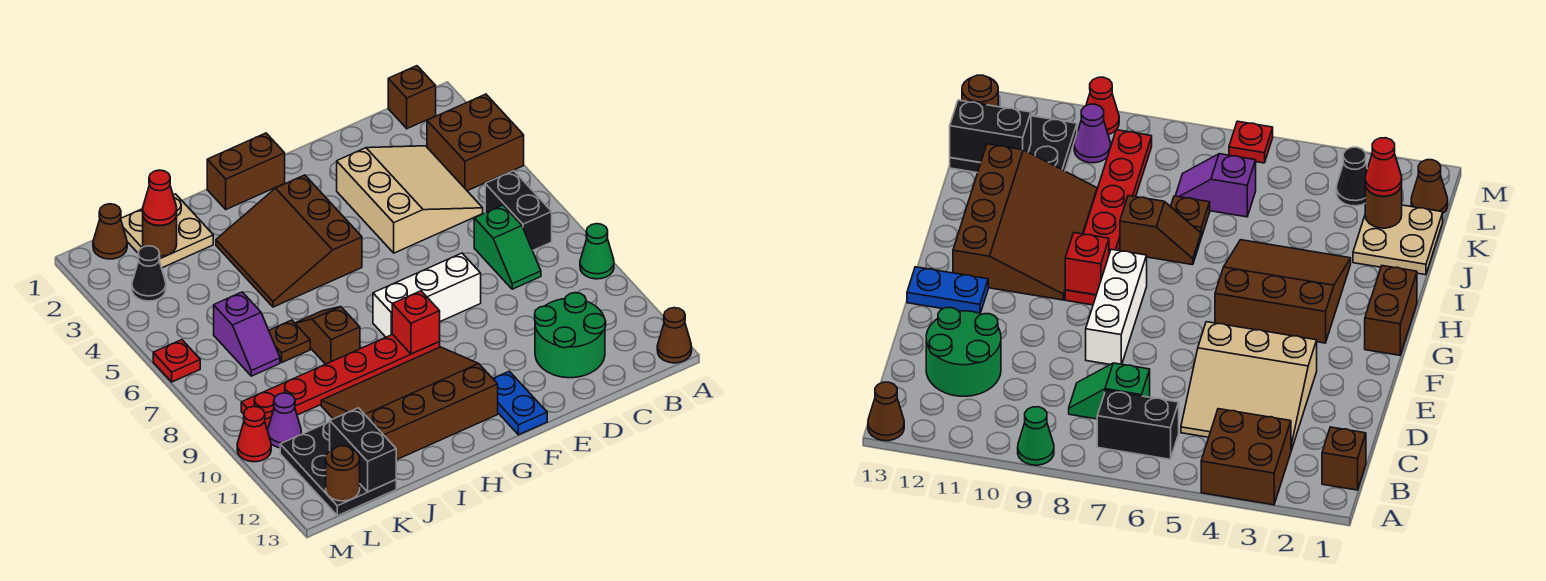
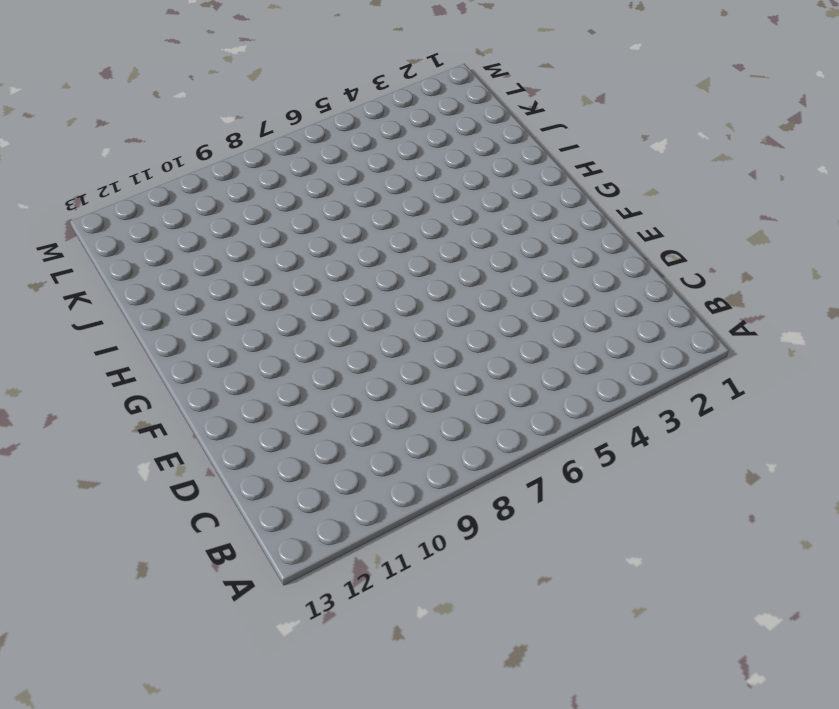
none -> brown brick A3:B4 level 1
none -> green cone A9 level 1
none -> brown cone A13 level 1

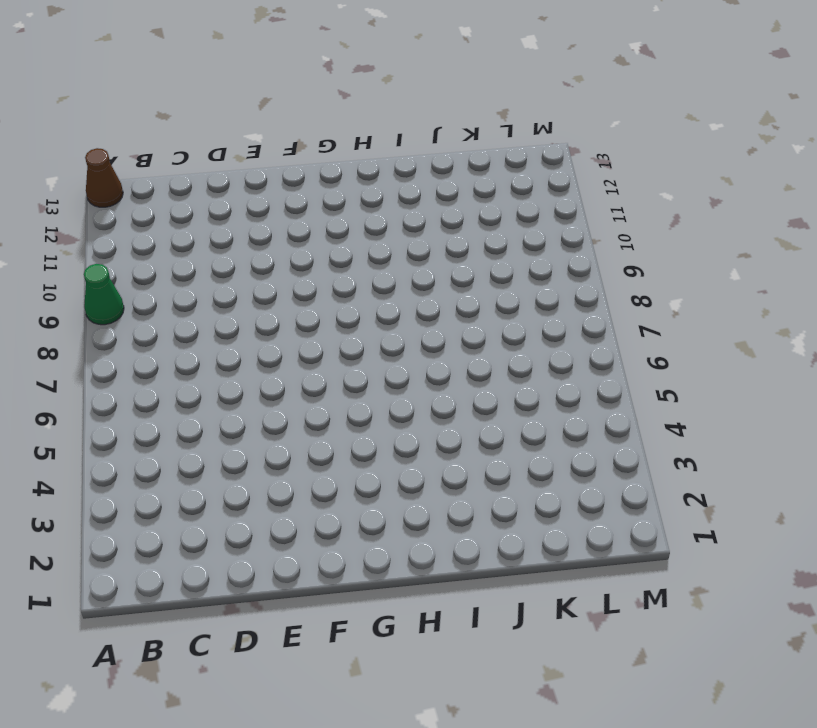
none -> brown brick A3:B4 level 1
none -> brown brick B1 level 1
none -> black brick B6:B7 level 1

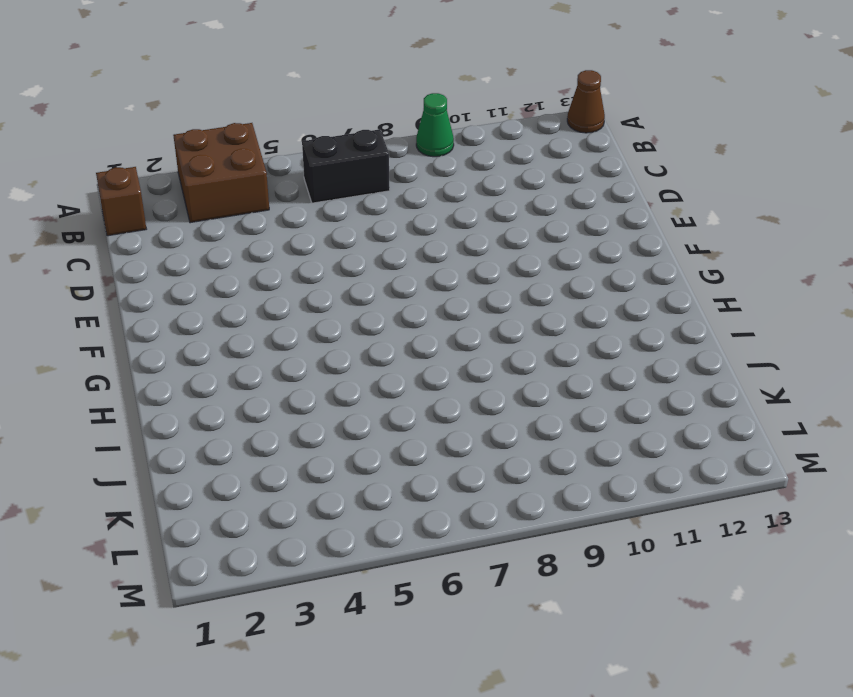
none -> tan slope C3:E5 level 1 top E
none -> green slope C7:C8 level 1 top 7
none -> green round brick C11:D12 level 1

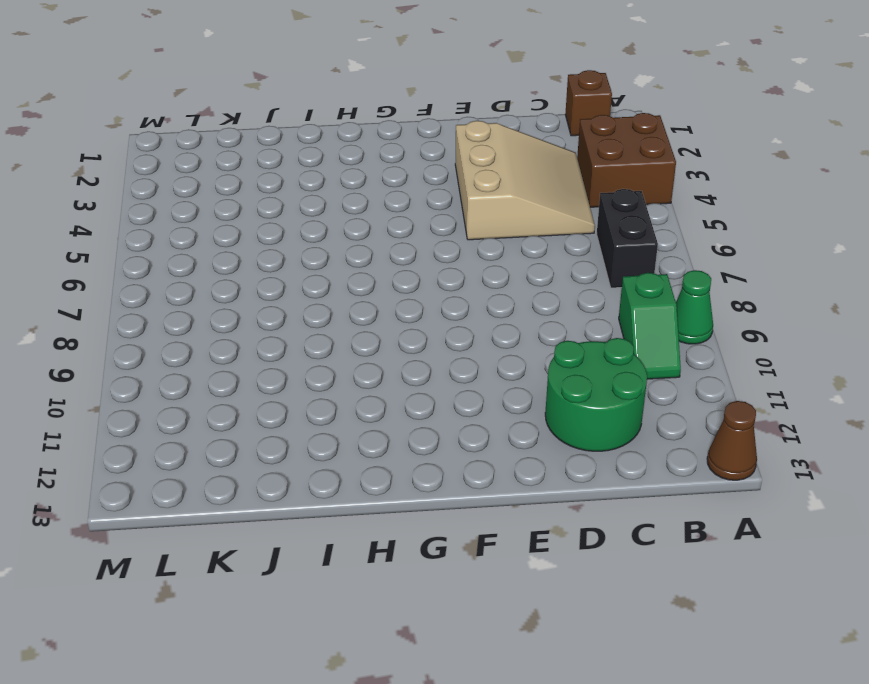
green slope B9:B10 level 1 top 9 -> green slope C7:C8 level 1 top 7
none -> white brick E8:G8 level 1
none -> blue plate F12:F13 level 1
none -> brown brick G1:H1 level 1

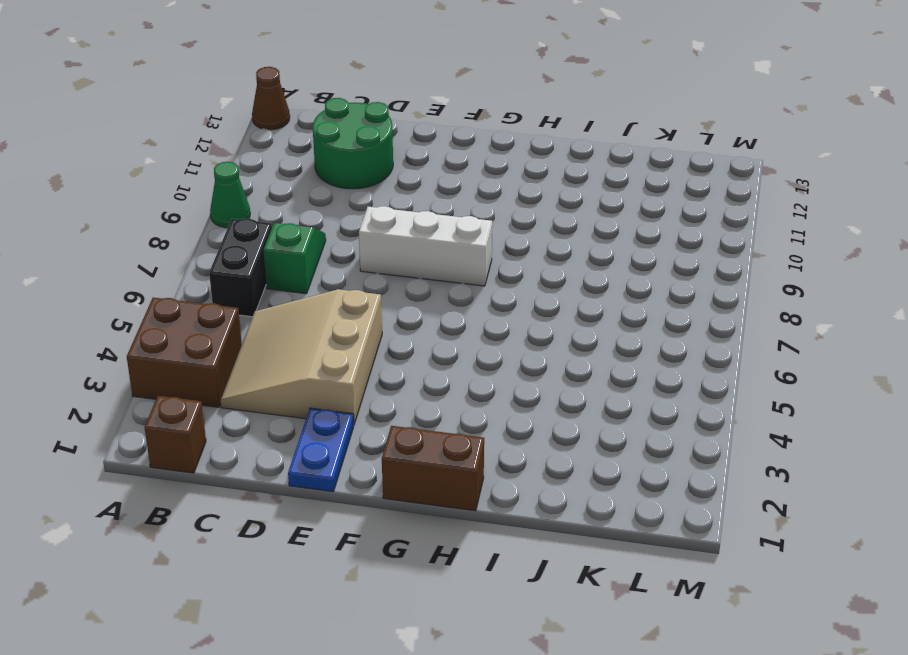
blue plate E1:E2 level 1 -> blue plate F12:F13 level 1
none -> brown slope G3:I5 level 1 top G
none -> red plate G9:L9 level 1
none -> brown slope G10:J12 level 1 top 12

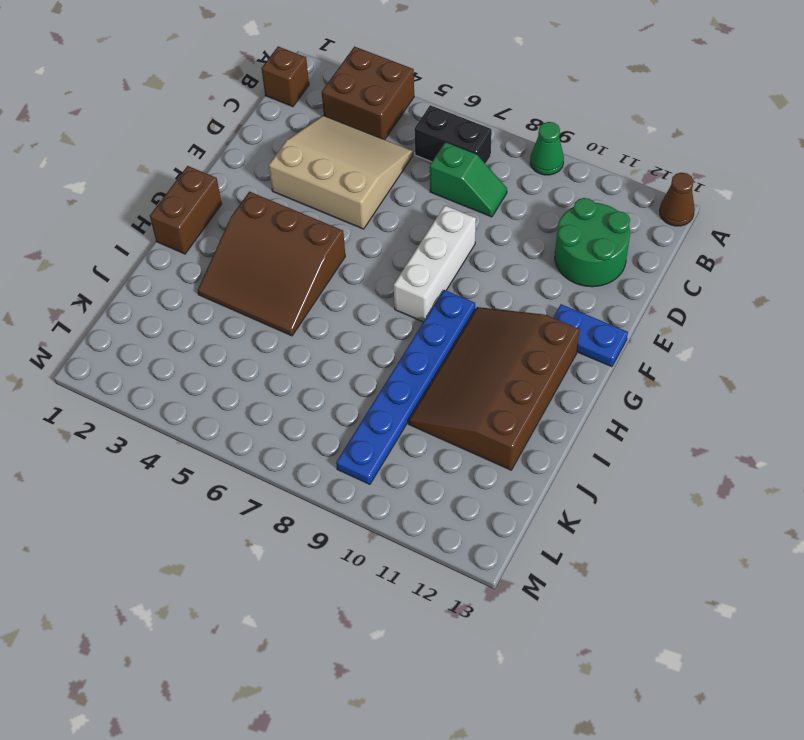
blue plate G9:L9 level 1 -> red plate G9:L9 level 1
none -> brown slope I7:I8 level 1 top 8
none -> tan plate J1:K2 level 1
none -> brown plate J7 level 1

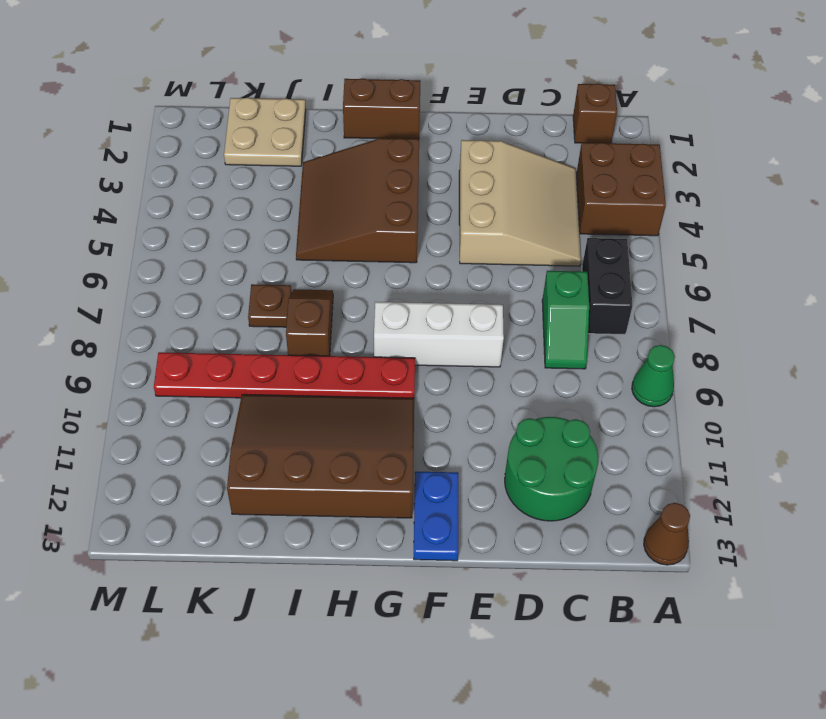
none -> purple slope K6:K7 level 1 top 6
none -> black plate K11:L13 level 1
none -> brown cone L1 level 1

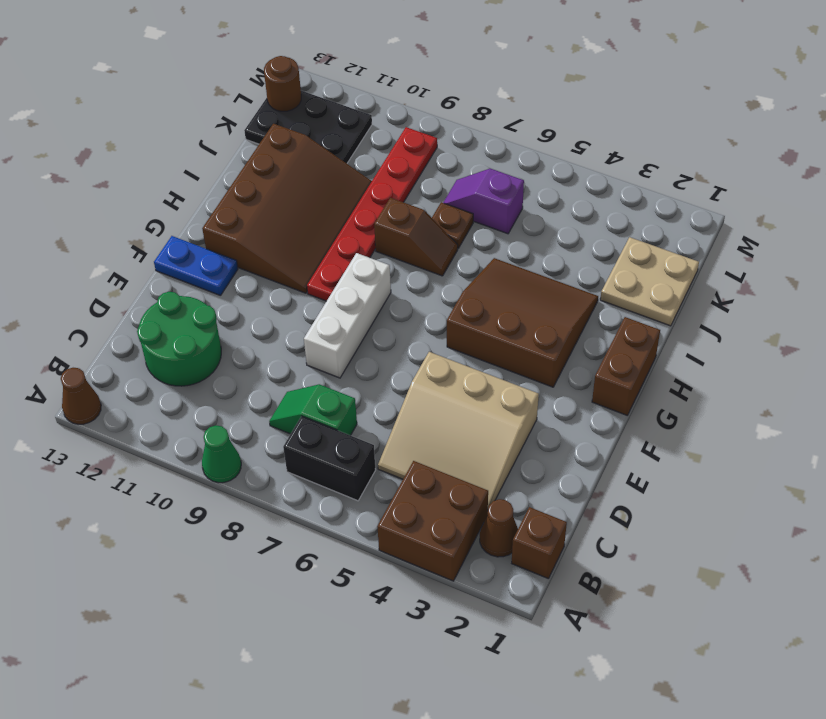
brown cone B2 level 1 -> brown cone L1 level 1
none -> black cone L3 level 1
none -> purple cone L10 level 1
none -> red plate M6 level 1

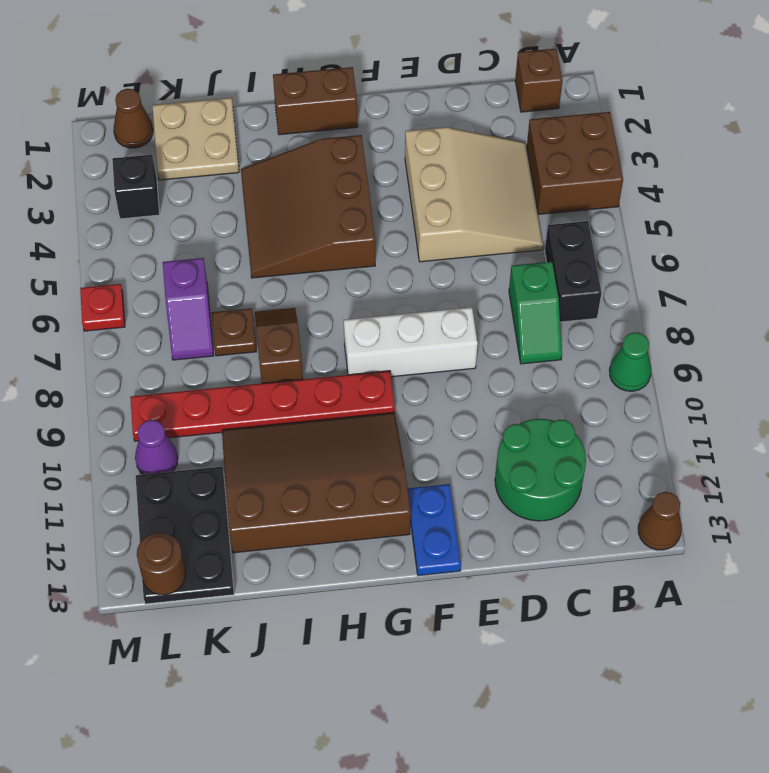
black brick L3 level 1 -> black cone L3 level 1
none -> red cone M10 level 1
none -> red brick G9 level 2
none -> brown round brick K2 level 2

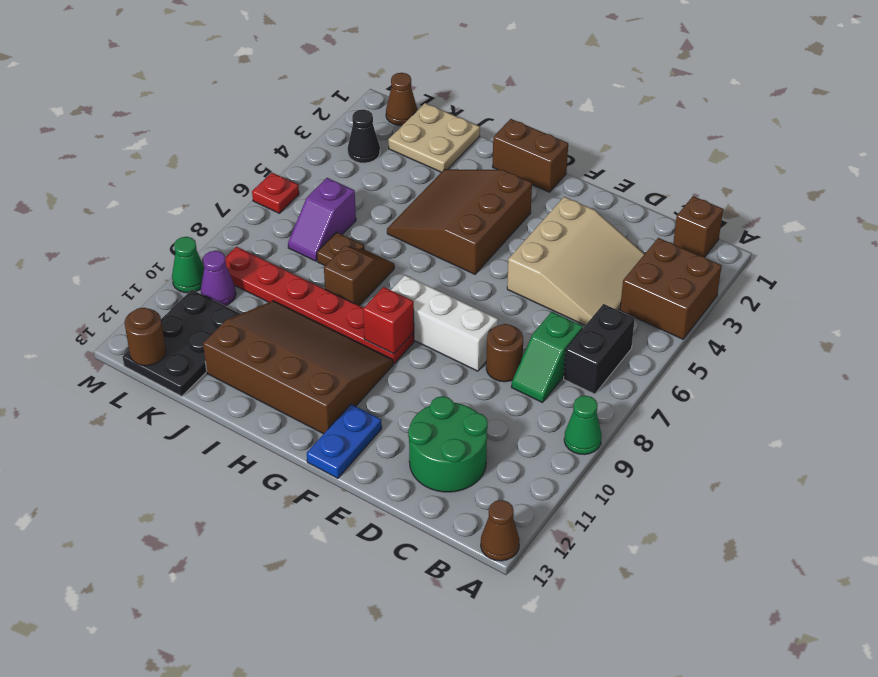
brown round brick D8 level 1 -> brown round brick K2 level 2
green cone M10 level 1 -> red cone M10 level 1
none -> black brick K12:K13 level 2
none -> red cone K2 level 3

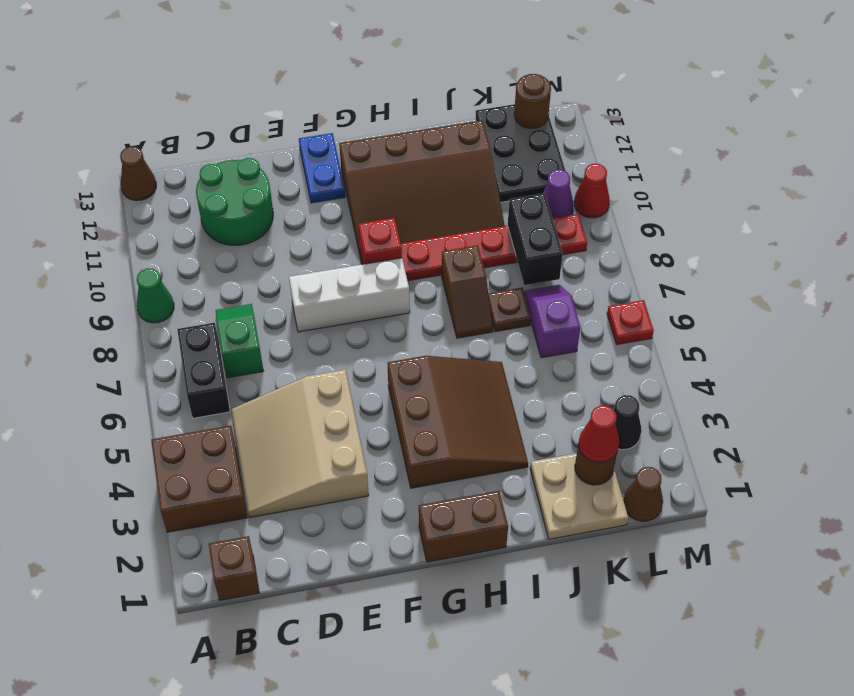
black brick K8:K9 level 2 -> black brick K12:K13 level 2

